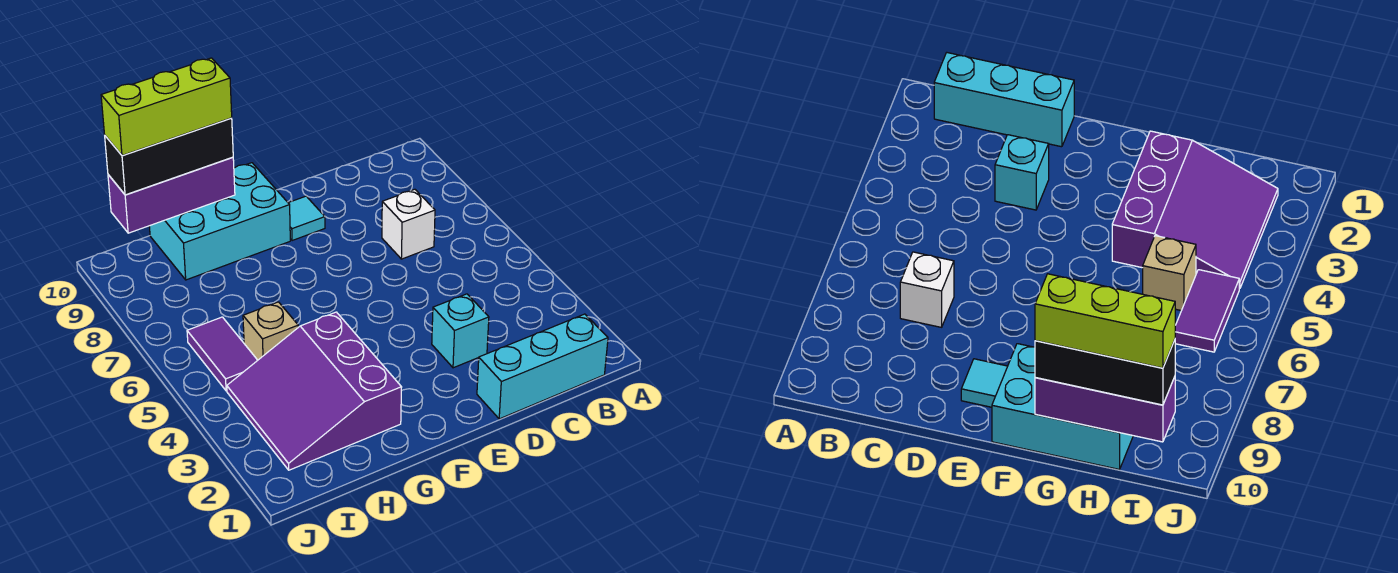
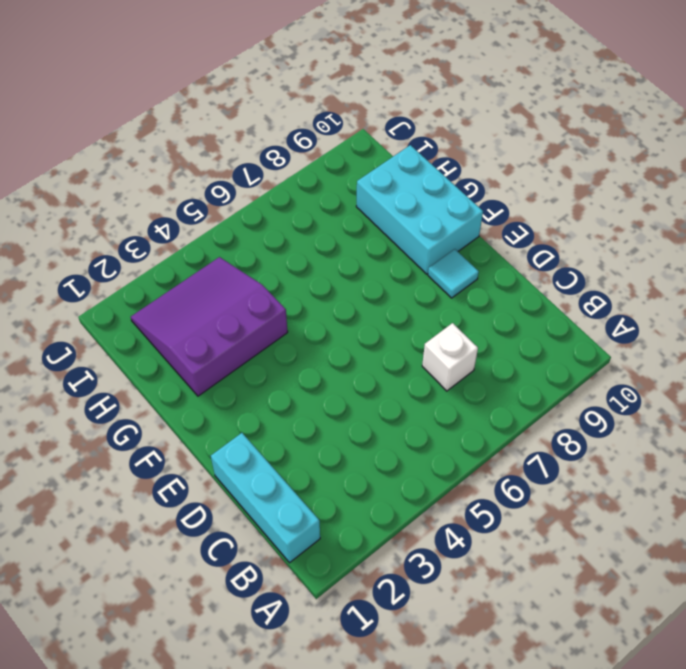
none -> cyan brick D3 level 1
none -> tan brick H5 level 1

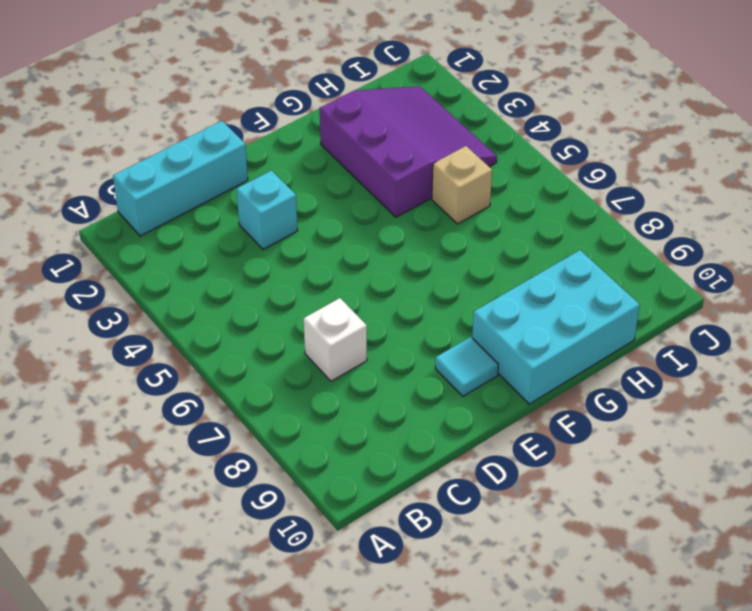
none -> purple tile I5:I6 level 1
none -> purple brick G10:I10 level 2

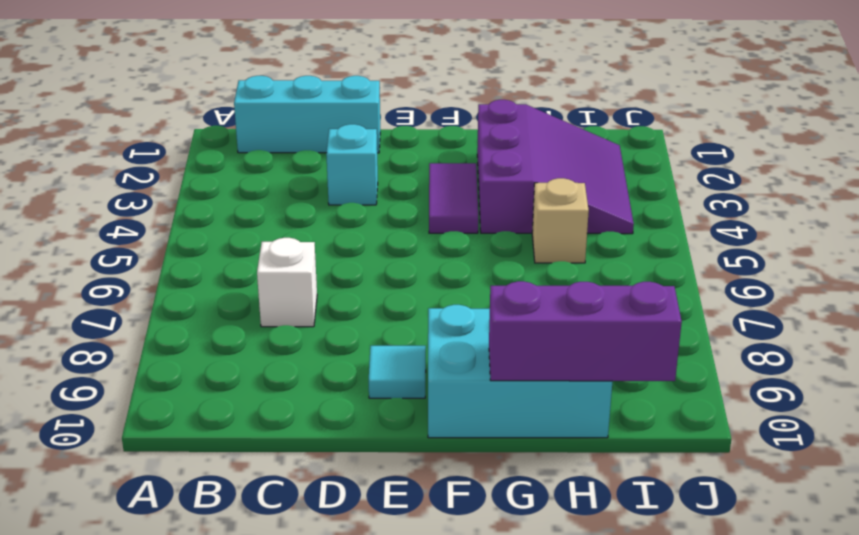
purple tile F3:F4 level 1 -> purple tile I5:I6 level 1
none -> black brick G10:I10 level 3
none -> lime brick G10:I10 level 4

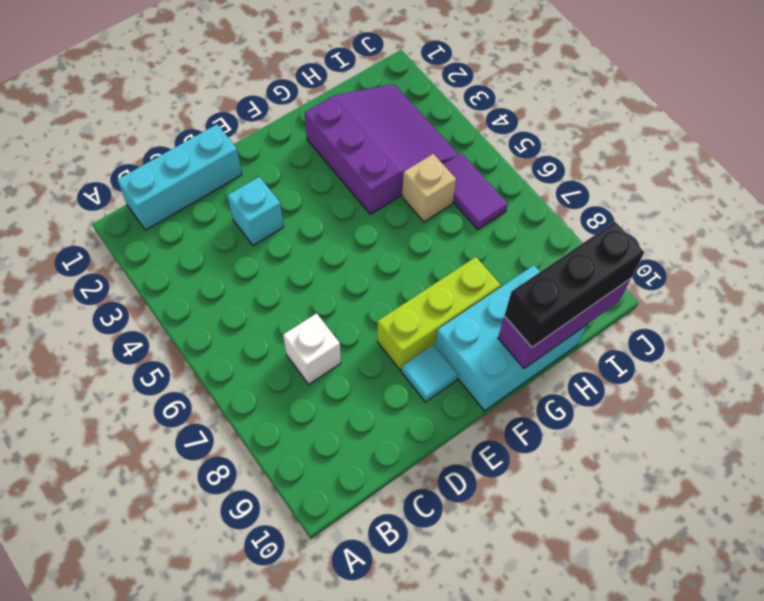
lime brick E8:G8 level 1 -> lime brick G10:I10 level 4

